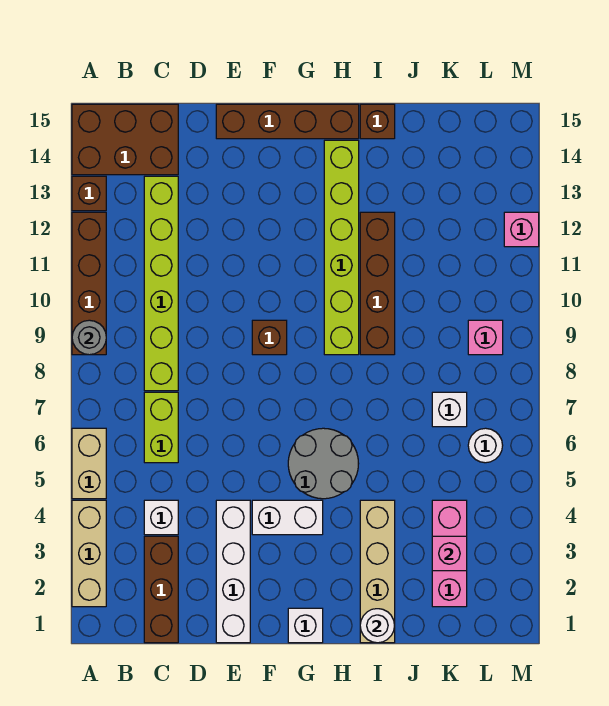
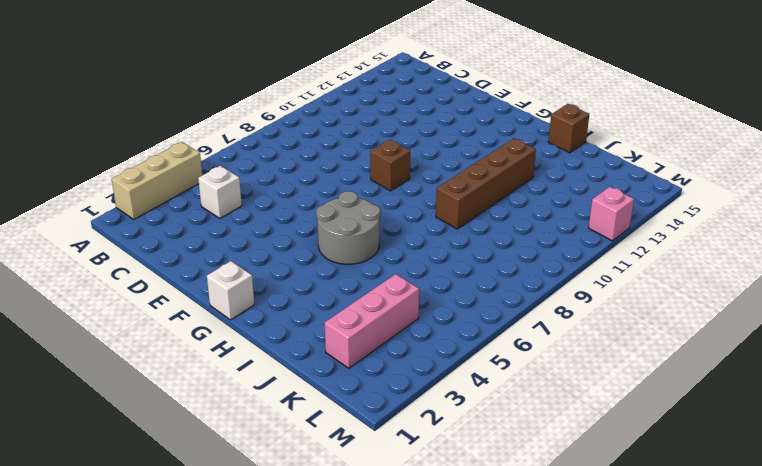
none -> tan brick A5:A6 level 1
none -> brown brick A9:A12 level 1
none -> brown brick A13 level 1

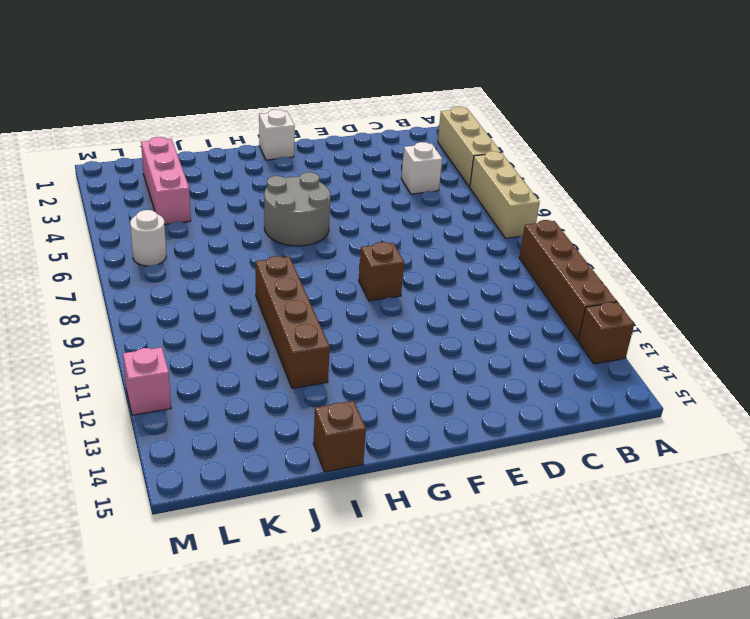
tan brick A5:A7 level 1 -> tan brick A5:A6 level 1
none -> brown brick A14:C15 level 1
none -> brown brick C1:C3 level 1
none -> lime brick C6:C7 level 1

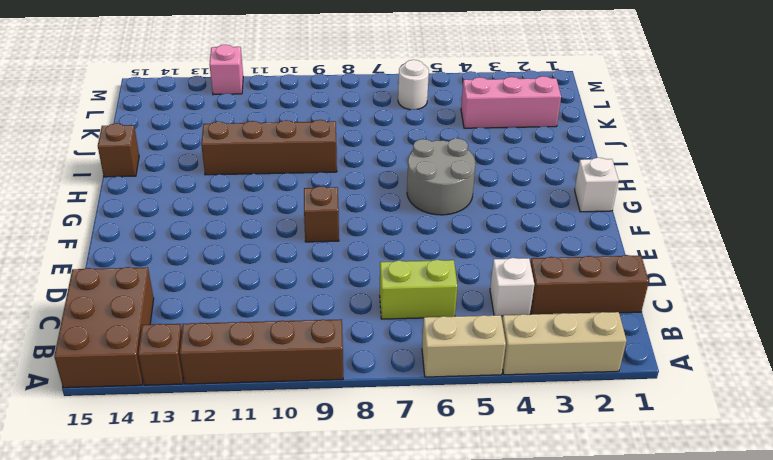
none -> lime brick C8:C13 level 1
none -> white brick E1:E4 level 1
none -> brown brick E15:H15 level 1

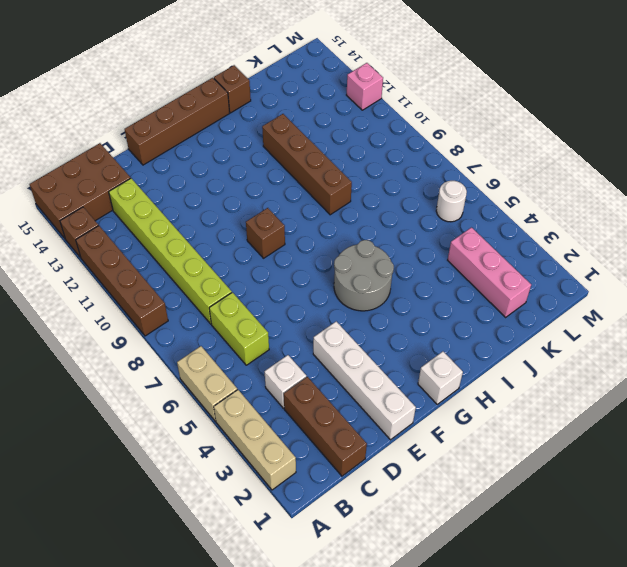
none -> white brick F4:G4 level 1
none -> lime brick H9:H14 level 1
none -> tan brick I1:I4 level 1

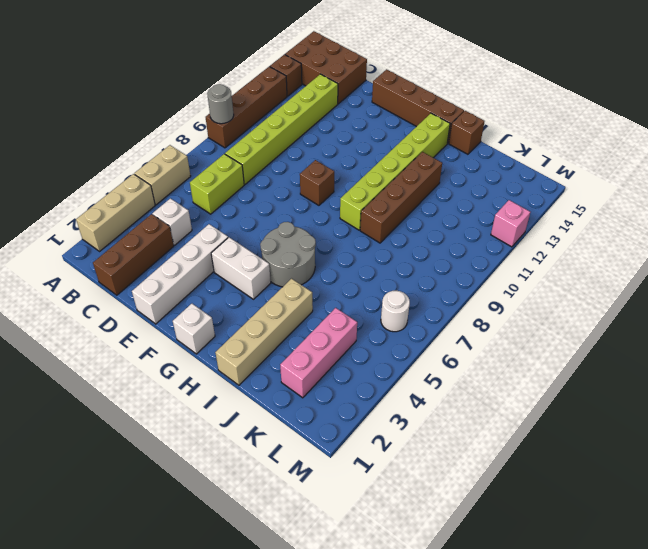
none -> white brick K7 level 1
none -> pink brick L9 level 1
none -> white round brick I1 level 2

